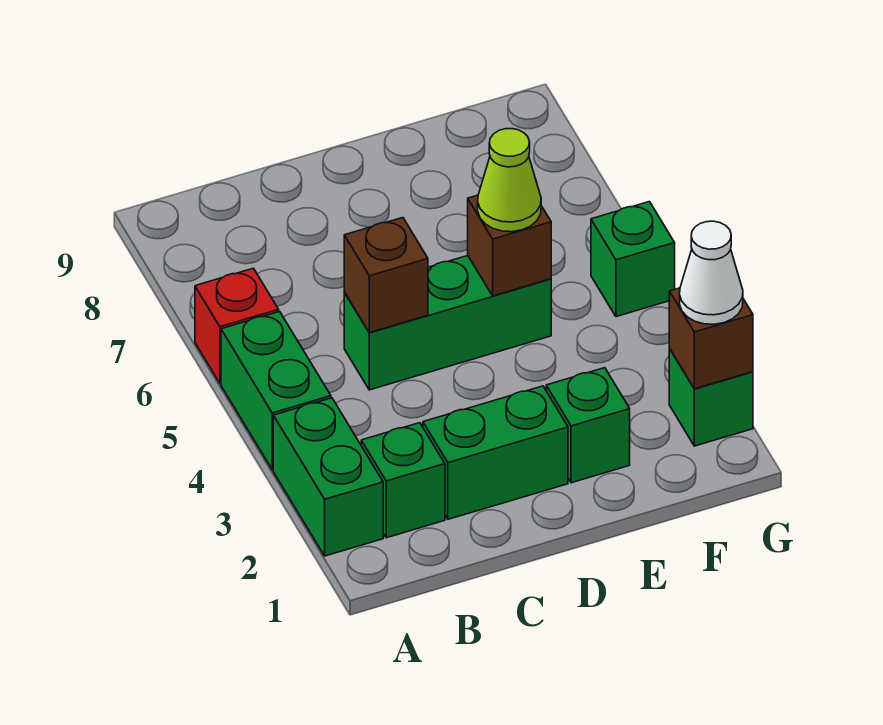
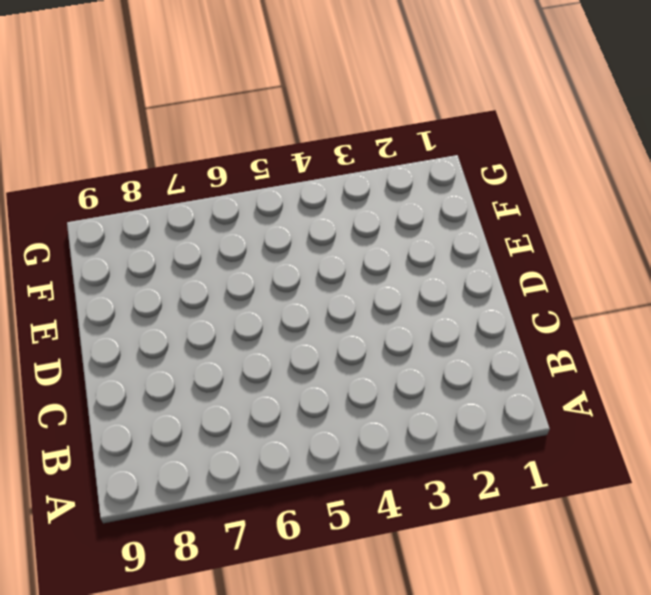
none -> green brick A2:A3 level 1
none -> green brick A4:A5 level 1
none -> red brick A6 level 1

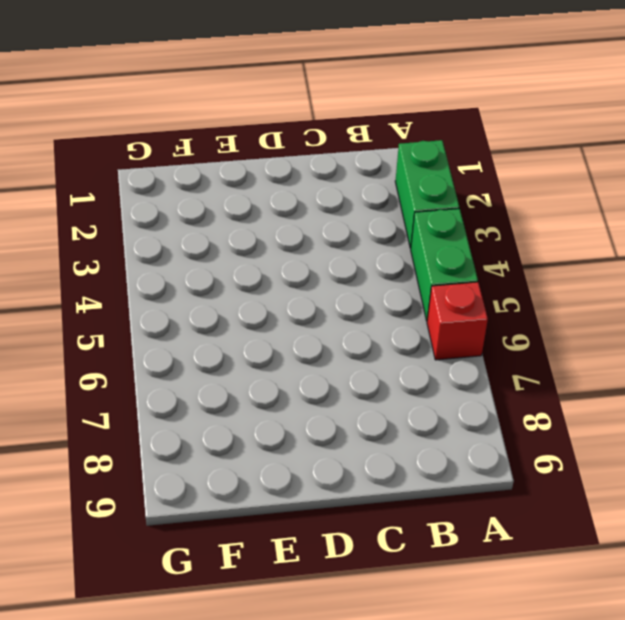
none -> green brick B2 level 1
none -> green brick C2:D2 level 1
none -> green brick C5:E5 level 1

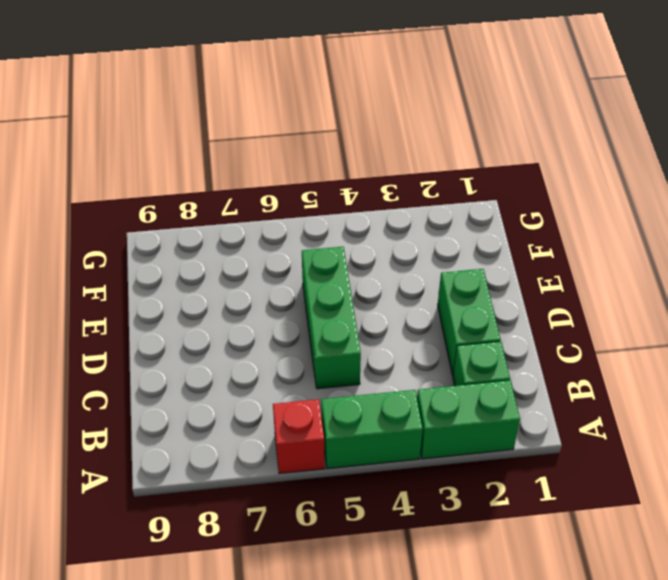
none -> green brick E2 level 1
none -> green brick G2 level 1
none -> green brick G5 level 1

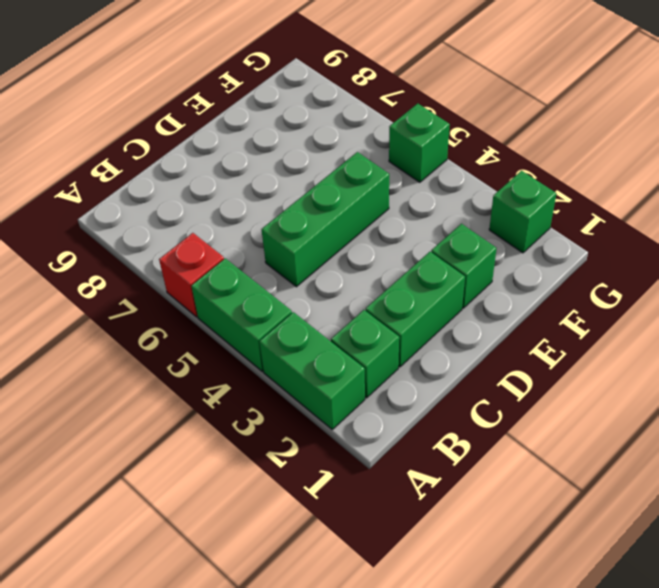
none -> brown brick C5 level 2
none -> brown brick E5 level 2
none -> brown brick G2 level 2

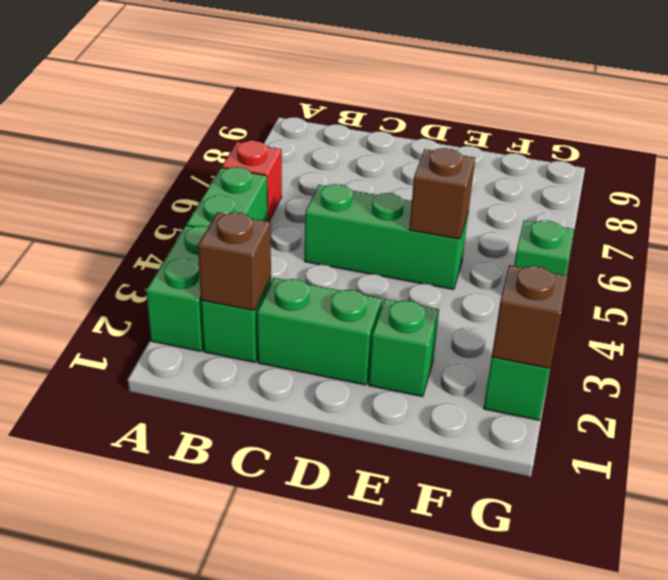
brown brick B2 level 2 -> brown brick C5 level 2
none -> lime cone E5 level 3
none -> white cone G2 level 3

